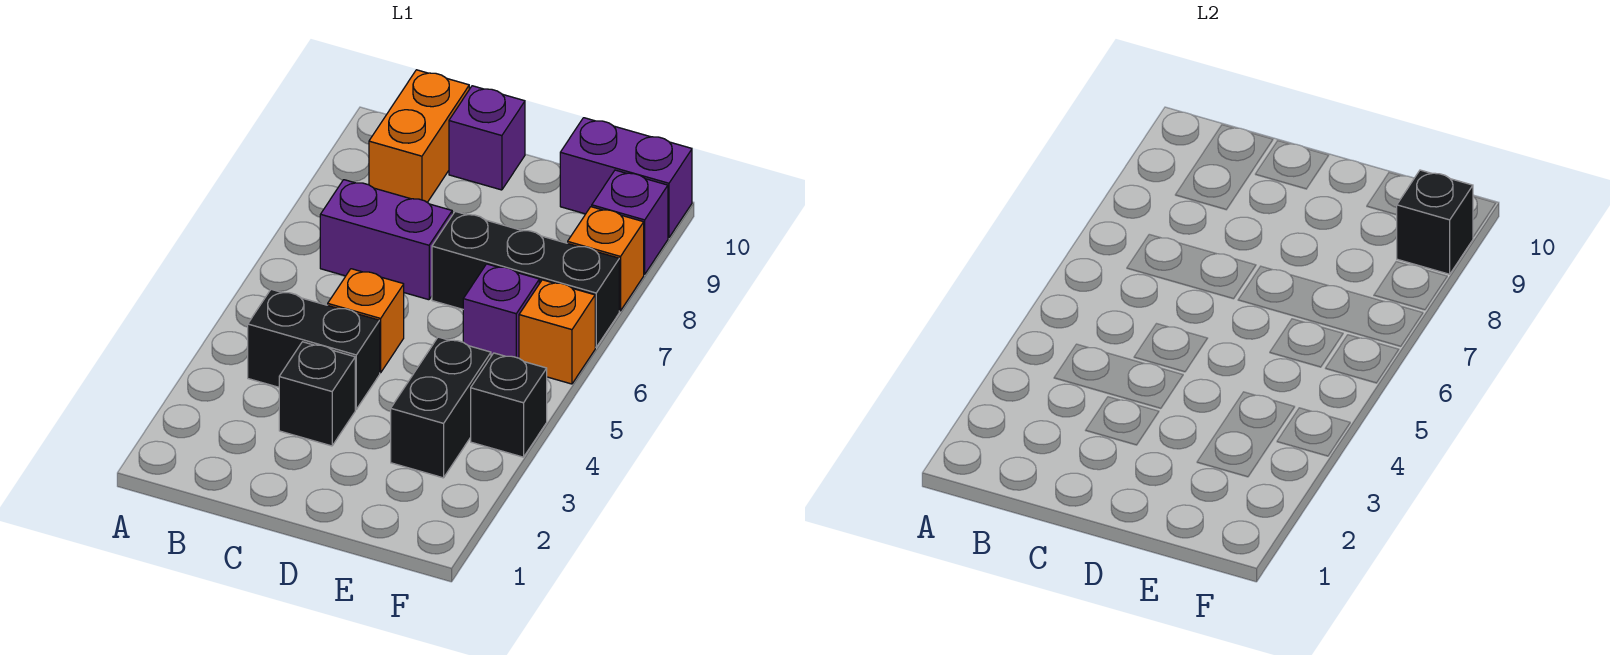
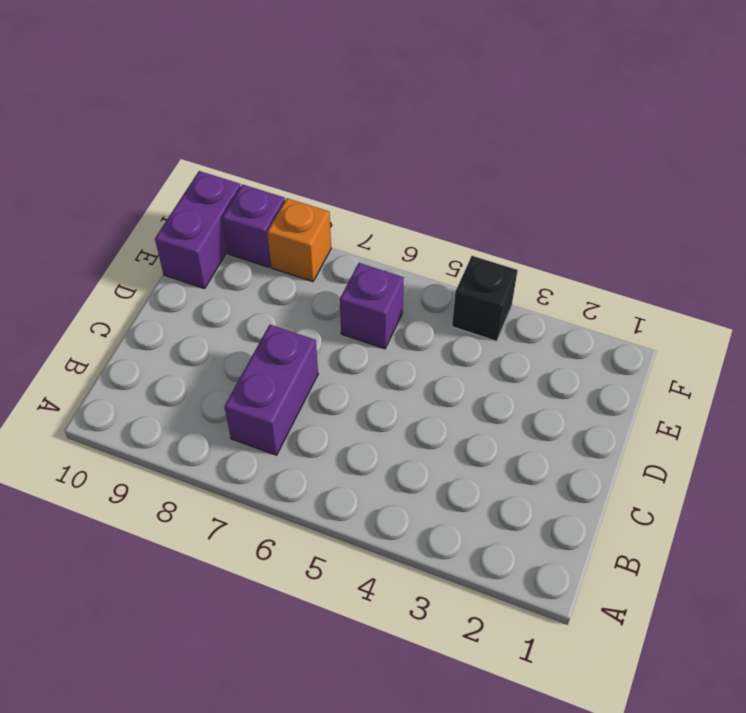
none -> black brick B4:C4 level 1
none -> orange brick B9:B10 level 1
none -> black brick C3 level 1

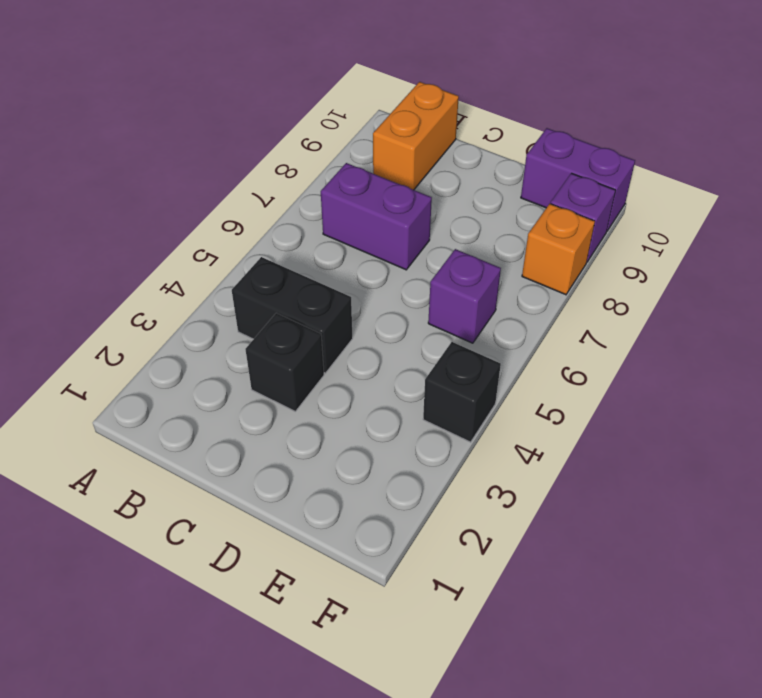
none -> orange brick C5 level 1
none -> purple brick C10 level 1
none -> black brick D7:F7 level 1

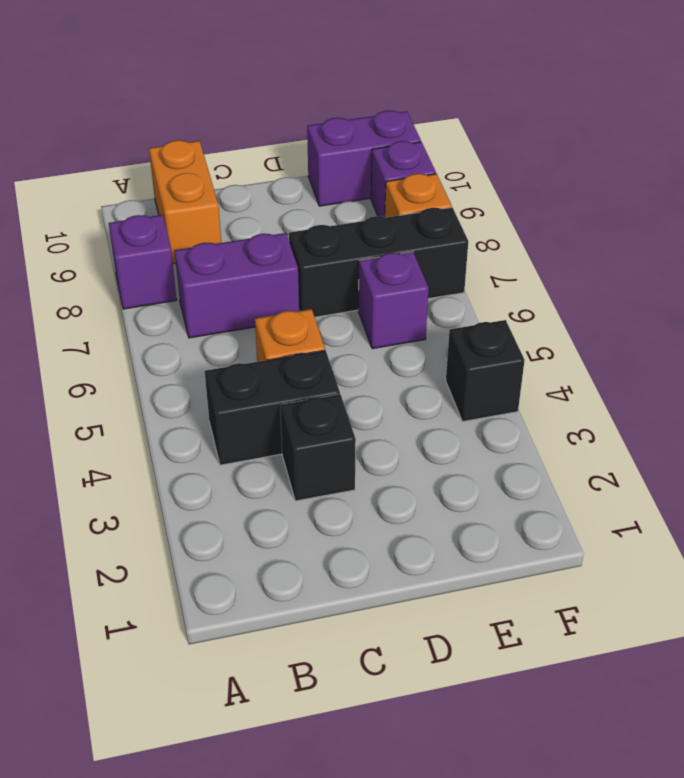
purple brick A8 level 1 -> purple brick C10 level 1
none -> black brick E3:E4 level 1
none -> orange brick F6 level 1
none -> black brick F9 level 2

